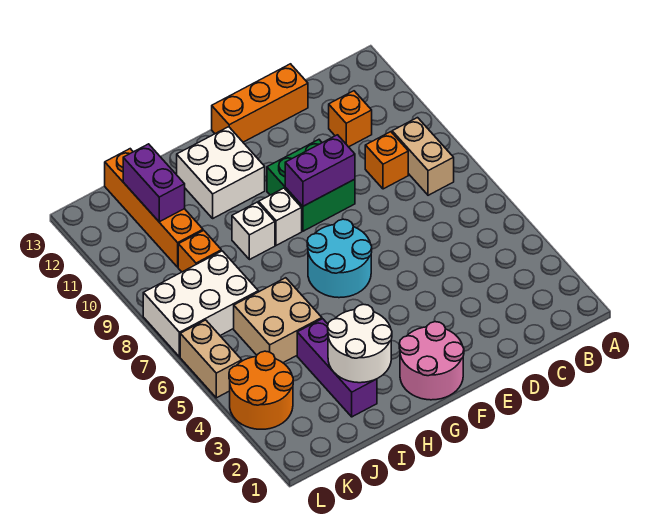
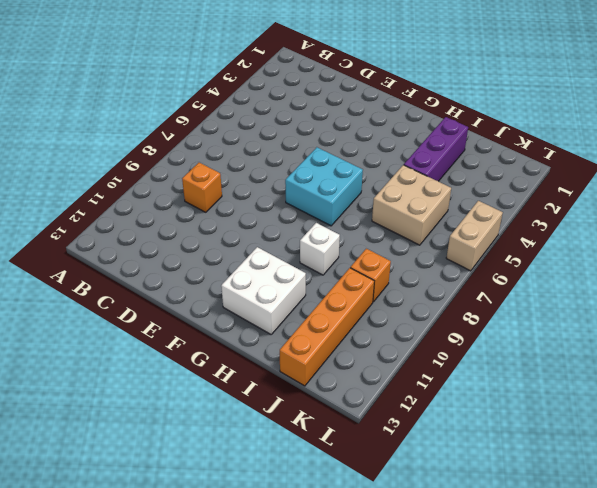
cyan brick F6:G7 level 1 -> cyan round brick F6:G7 level 1
none -> tan brick B8:B9 level 1
none -> orange brick C11 level 1
none -> orange brick D13:F13 level 1

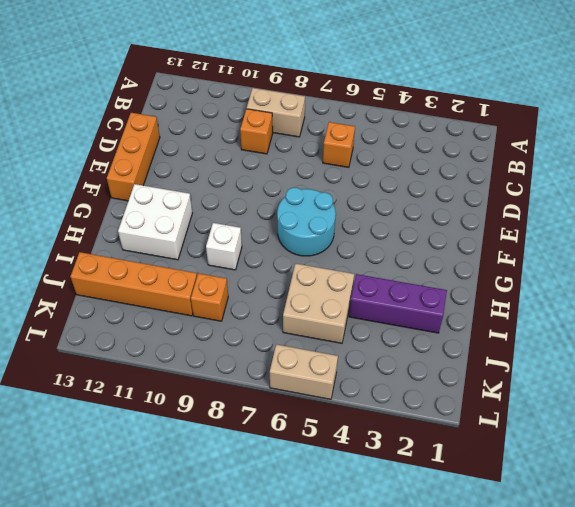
orange brick C6 level 1 -> orange brick C11 level 1
none -> green brick E9:F10 level 1
none -> pink round brick F1:G2 level 1
none -> white brick G9 level 1

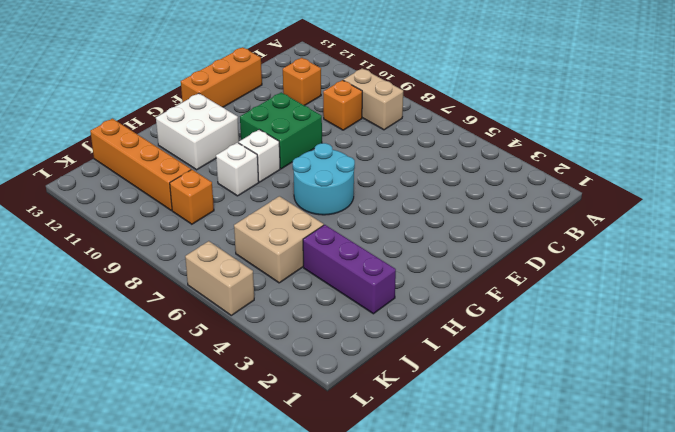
none -> pink round brick F1:G2 level 1
none -> white brick J7:L8 level 1
none -> orange round brick K3:L4 level 1

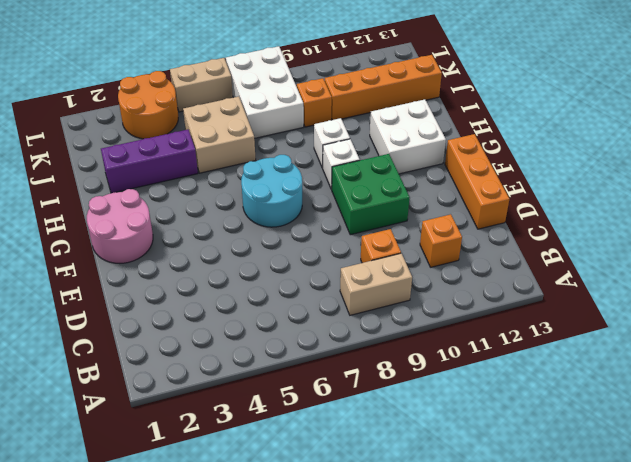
none -> purple brick E9:F9 level 2
none -> white round brick H2:I3 level 2
none -> purple brick J11:J12 level 2

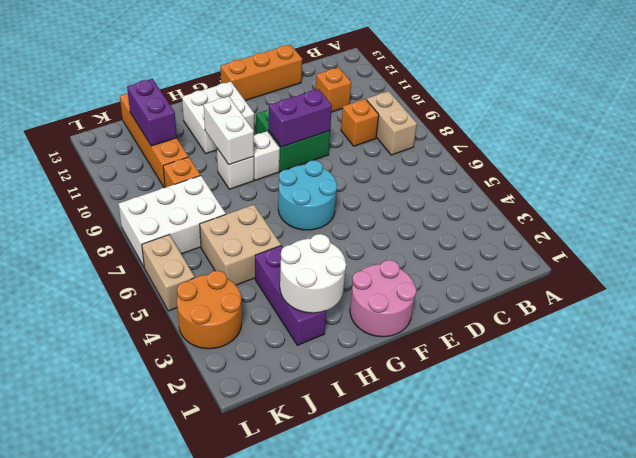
white brick H9:H10 level 2 -> none

